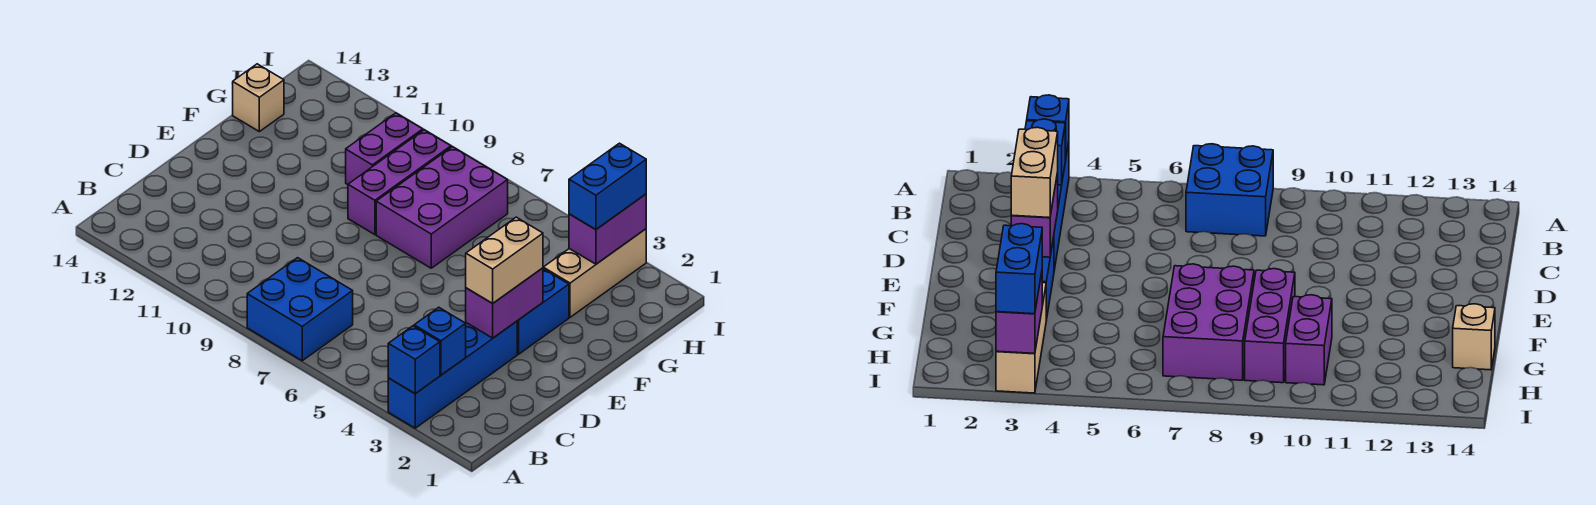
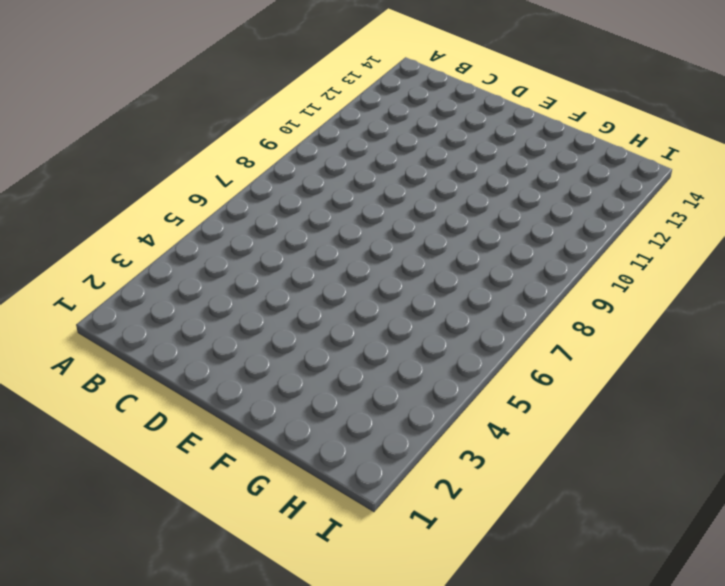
none -> blue brick A3:D3 level 1
none -> blue brick A7:B8 level 1
none -> blue brick E3:F3 level 1

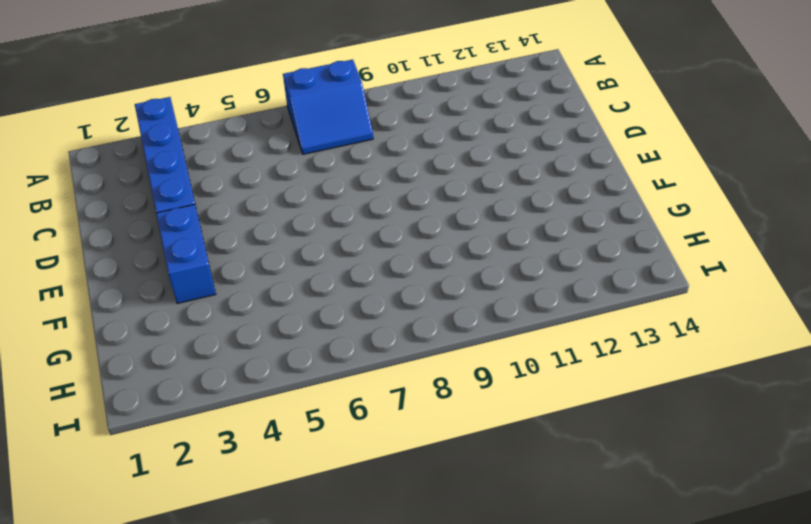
blue slope A7:B8 level 1 top A -> blue brick A7:B8 level 1
none -> purple brick F7:H8 level 1
none -> purple brick F9:H9 level 1
none -> tan brick G3:I3 level 1

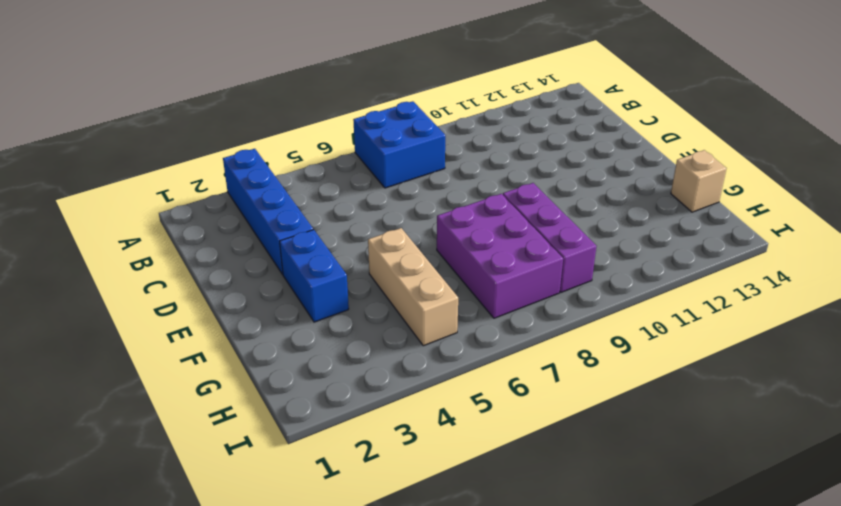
tan brick F5:H5 level 1 -> tan brick G3:I3 level 1
none -> purple brick G10:H10 level 1
none -> blue brick A3 level 2
none -> blue brick B3 level 2

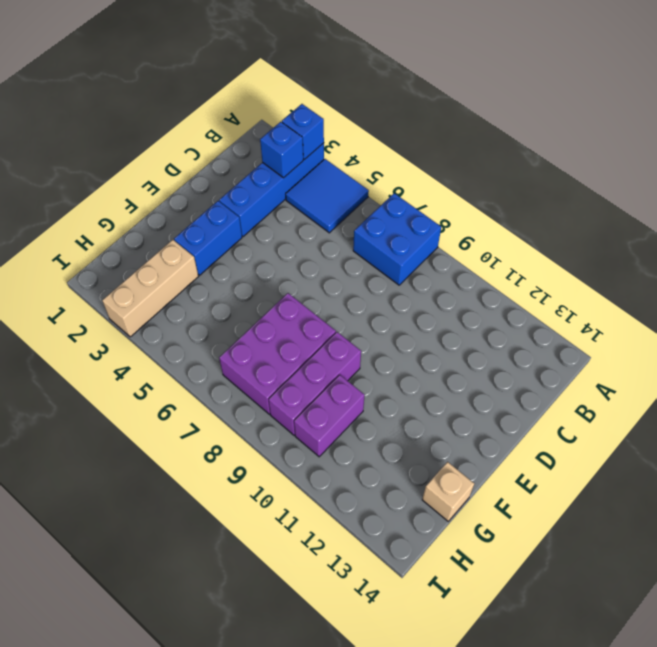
blue tile A4:B5 level 1 -> none
none -> purple brick D3:E3 level 2
none -> purple brick H3:I3 level 2
none -> tan brick D3:E3 level 3

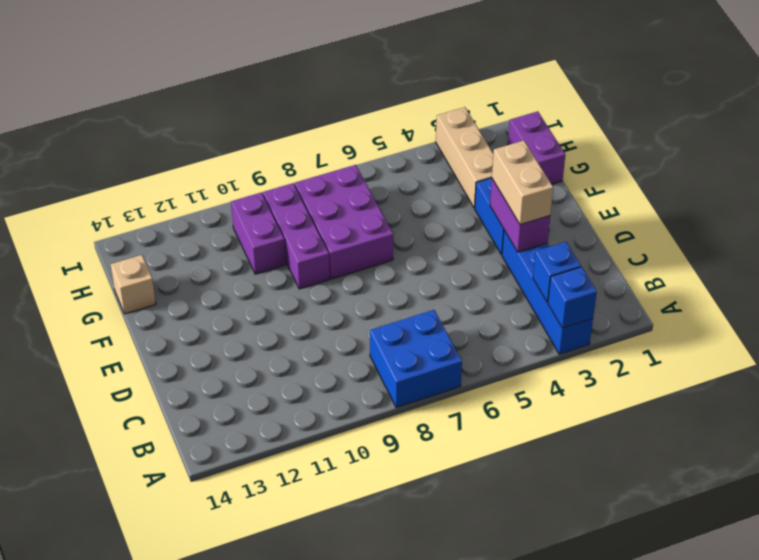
purple brick G1:H1 level 1 -> purple brick H3:I3 level 2
none -> blue brick H3:I3 level 3

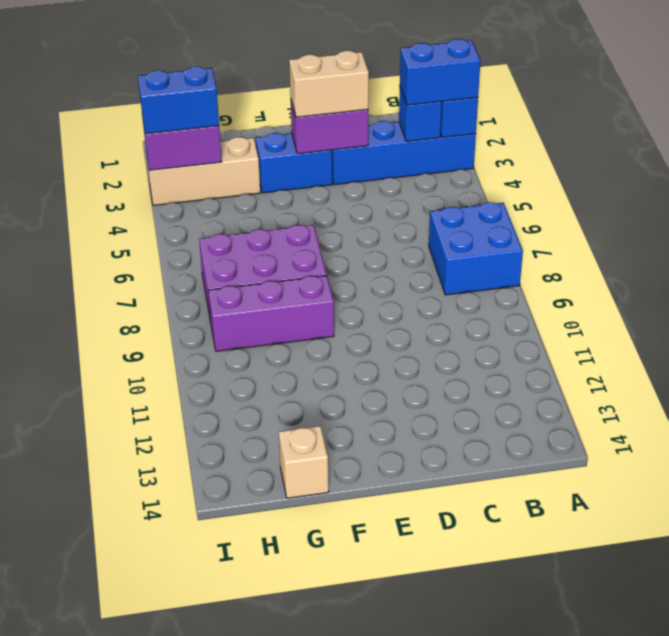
blue brick A3:B3 level 3 -> none
none -> purple brick G10:H10 level 1

